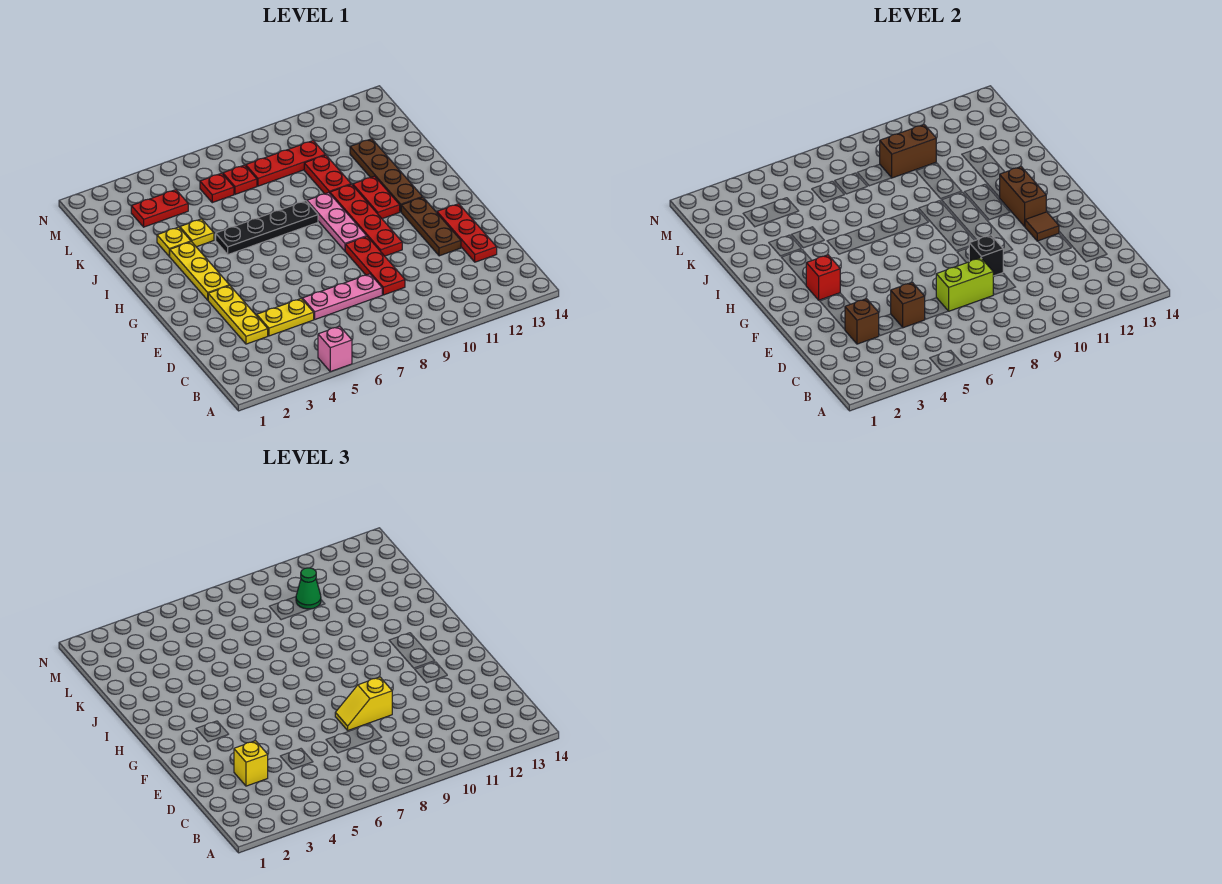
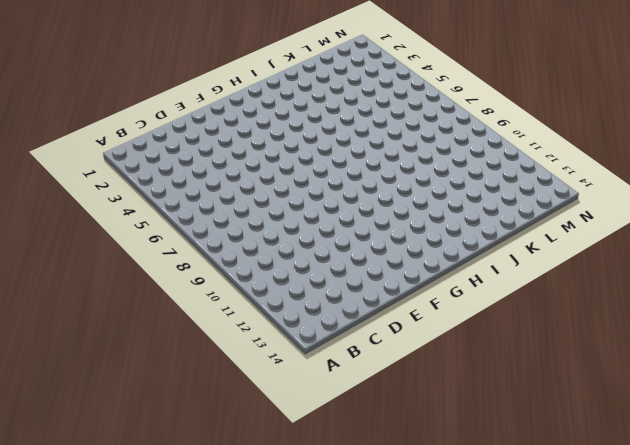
none -> pink brick A5 level 1
none -> yellow plate D3:F3 level 1
none -> yellow plate D4:D5 level 1
none -> pink plate D6:D8 level 1

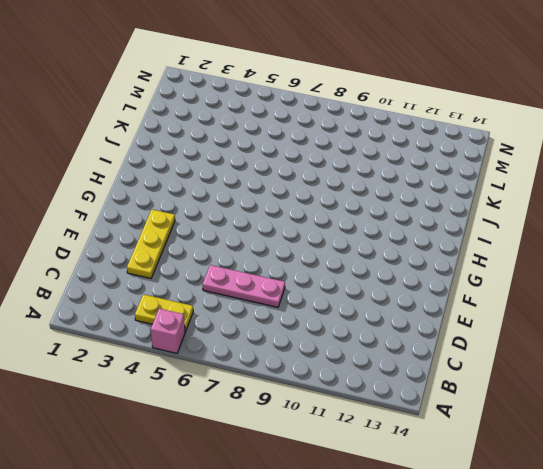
yellow plate B4:B5 level 1 -> yellow plate D4:D5 level 1
none -> red plate D9:F9 level 1
none -> red plate D13:F13 level 1
none -> brown plate E12:G12 level 1
none -> red plate F10:I10 level 1

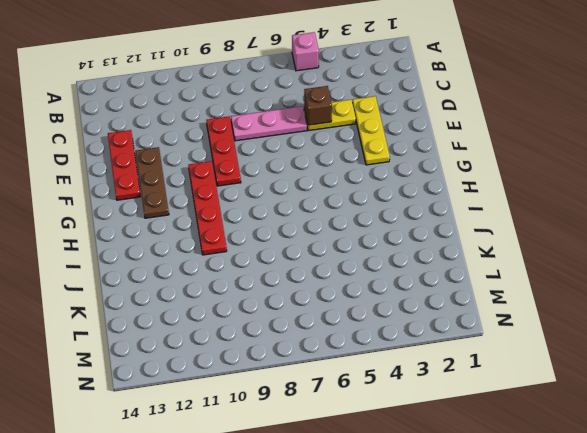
none -> yellow plate G3:I3 level 1
none -> pink plate G9:I9 level 1
none -> red plate H11:I11 level 1
none -> brown plate H12:K12 level 1

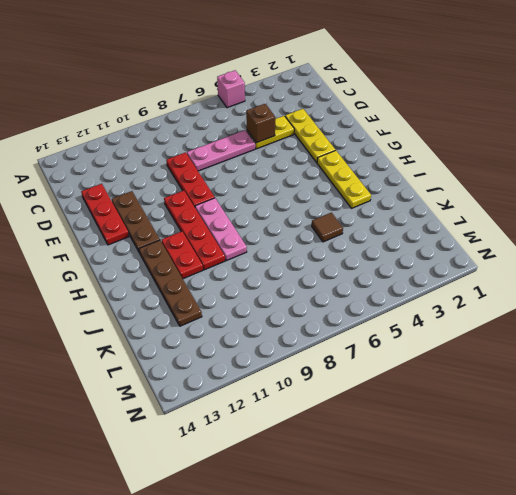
brown tile J5 level 1 -> brown tile F12 level 2
none -> black plate I5:I8 level 1
none -> yellow plate J3 level 1
none -> yellow plate J4 level 1
none -> red plate J10:K10 level 1

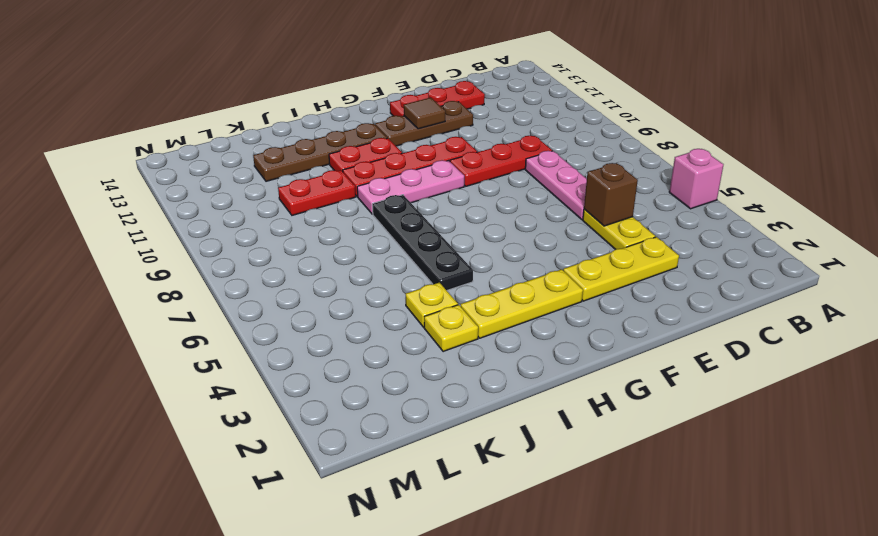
none -> red plate L3:L4 level 1
none -> red plate L6 level 1
none -> red plate L7 level 1
none -> red plate L8:L10 level 1

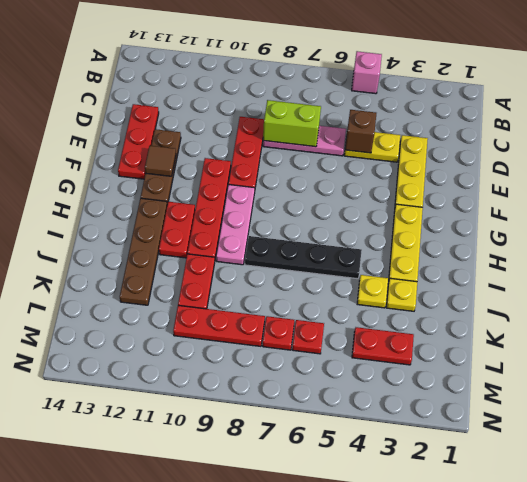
none -> brown brick D3 level 2
none -> black brick E9 level 2
none -> red brick G3 level 2
none -> brown brick G12:H12 level 2

